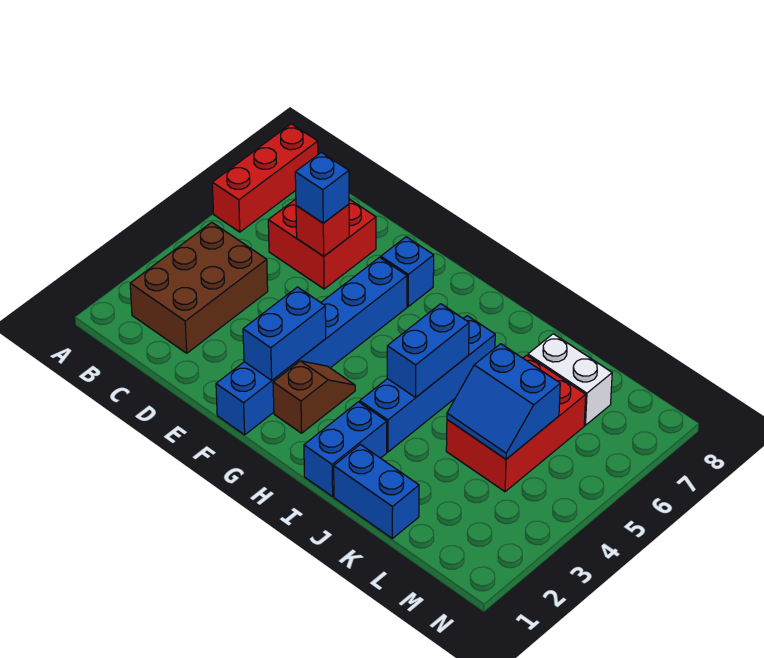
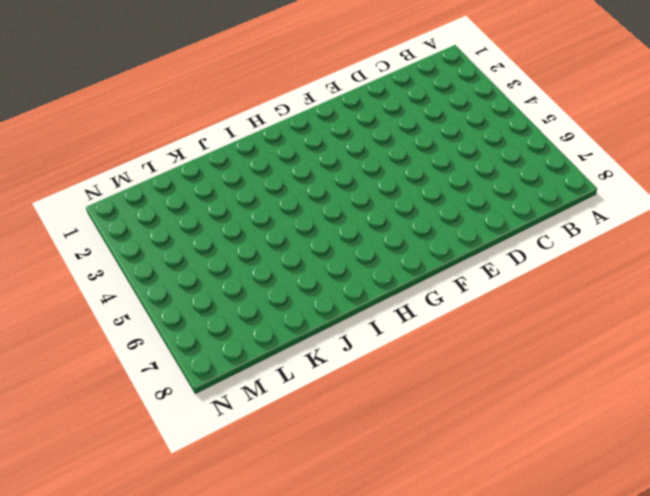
none -> red brick A6:A8 level 1
none -> brown brick B2:C4 level 1
none -> red brick C6:D7 level 1

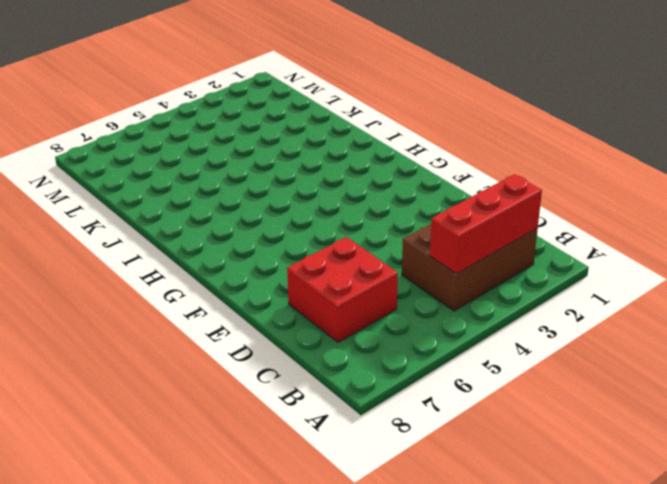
red brick B2:B4 level 2 -> red brick A6:A8 level 1
none -> blue brick F1:F6 level 1
none -> blue brick F7 level 1
none -> brown slope G2:G3 level 1 top 2

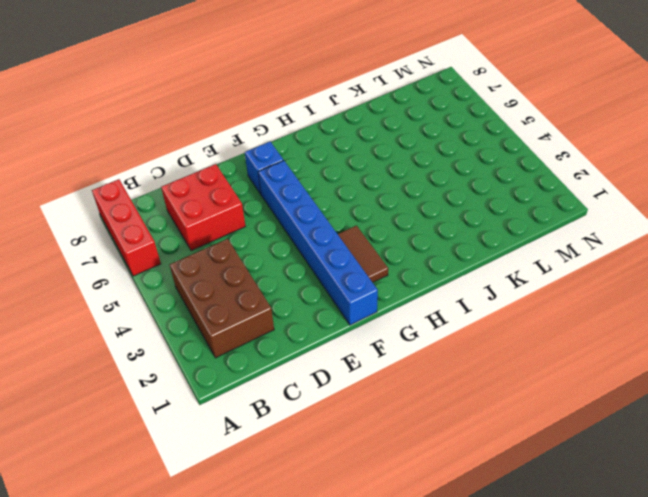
brown tile G2:G3 level 1 -> brown slope G2:G3 level 1 top 2
none -> blue brick I1:I2 level 1
none -> blue brick I3:I6 level 1
none -> blue brick J1:K1 level 1

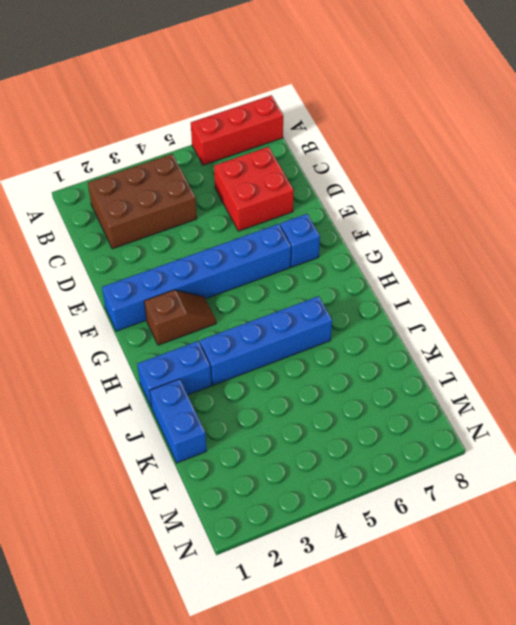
none -> red brick K4:L6 level 1
none -> white brick K7:L7 level 1
none -> red brick D6 level 2

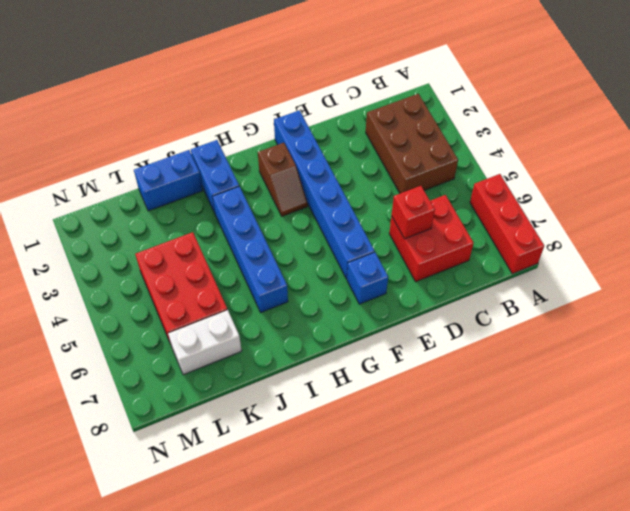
none -> blue brick F2:F3 level 2
none -> blue brick I4:I5 level 2
none -> blue slope K4:L5 level 2 top 5

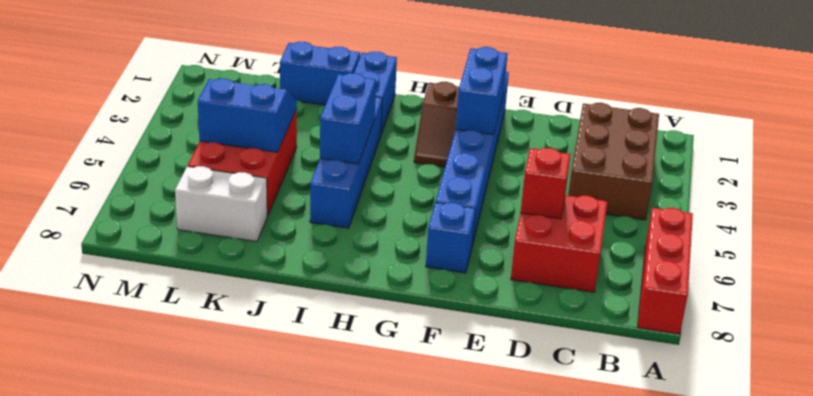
none -> blue brick D6 level 3

